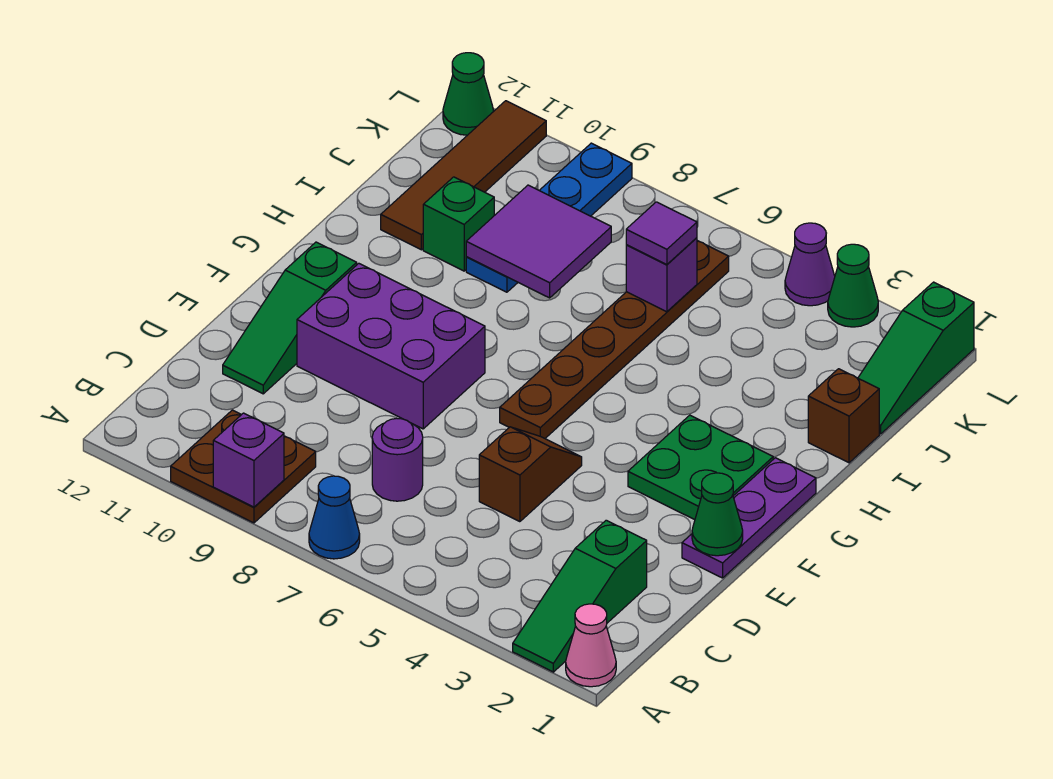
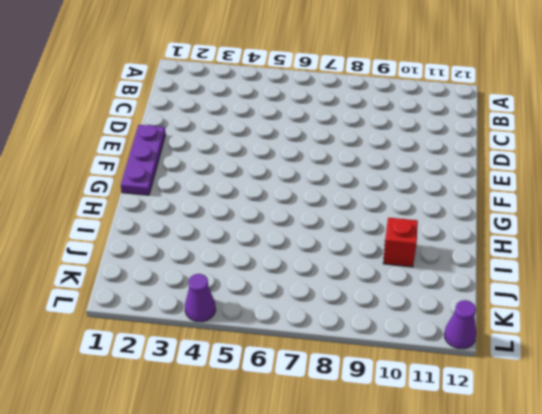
red brick I10 level 1 -> green brick I10 level 1
purple cone L12 level 1 -> green cone L12 level 1
none -> pink cone A1 level 1
none -> green slope A2:C2 level 1 top C
none -> blue cone A7 level 1

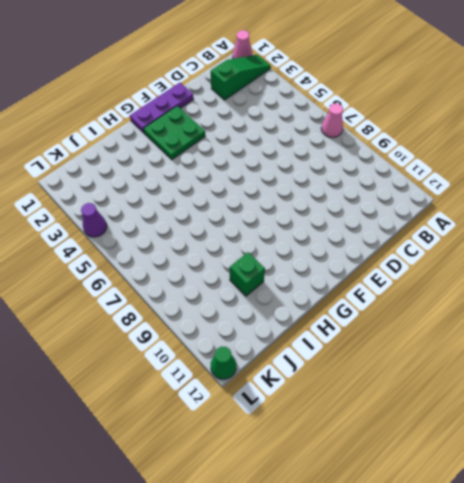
pink cone A7 level 1 -> blue cone A7 level 1
none -> brown plate A9:B10 level 1
none -> purple round brick C7 level 1
none -> brown slope D5:E5 level 1 top D

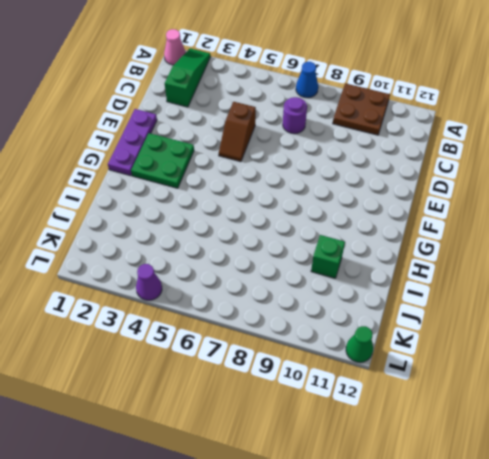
none -> green slope D11:F11 level 1 top F
none -> purple brick E8:F10 level 1
none -> brown plate F6:K6 level 1

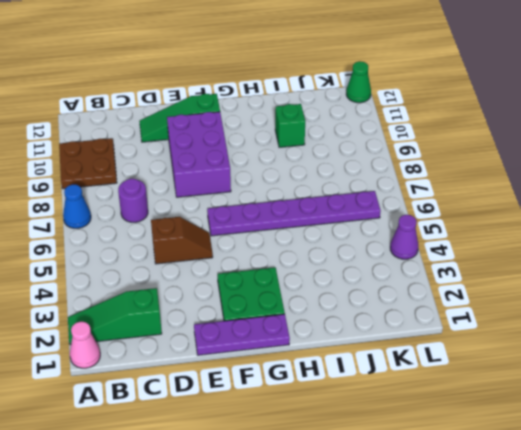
purple plate F6:K6 level 1 -> brown plate F6:K6 level 1
none -> brown brick I1 level 1
none -> blue plate I9:L9 level 1
none -> brown tile I11:L11 level 1

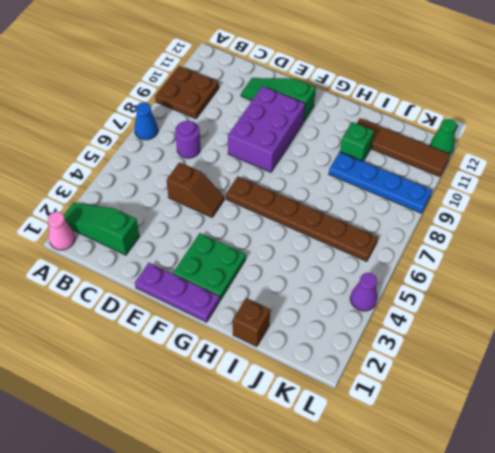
none -> green slope J1:L1 level 1 top L
none -> green cone L3 level 1
none -> purple brick A9 level 2

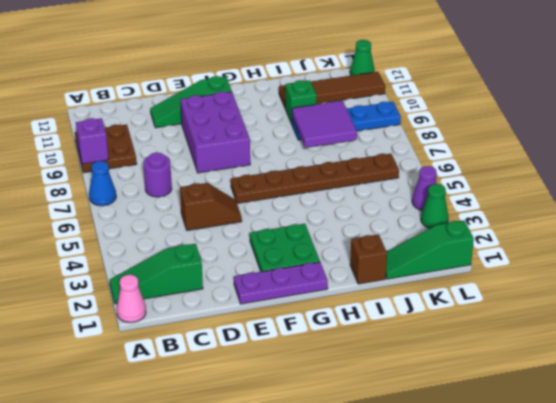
none -> green cone E1 level 2
none -> purple brick J6 level 2
none -> purple tile J6 level 3

